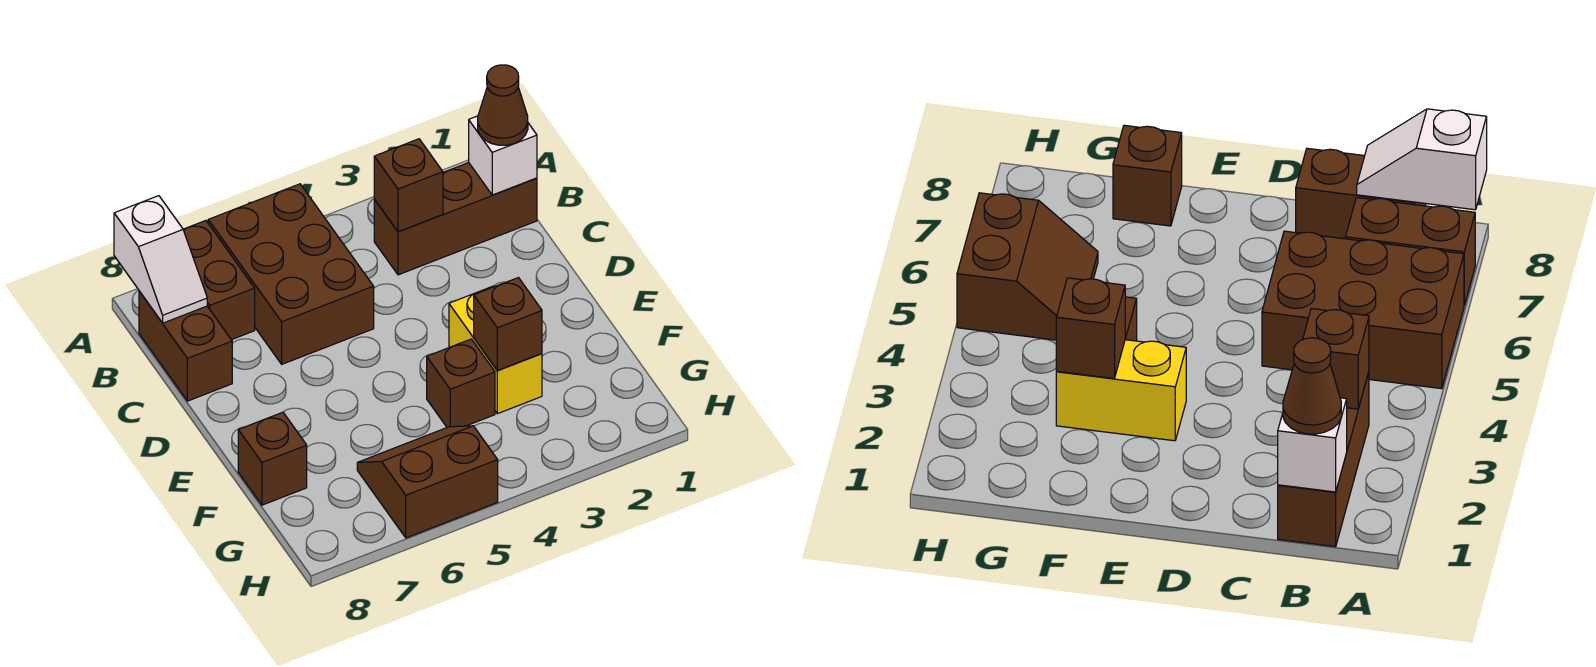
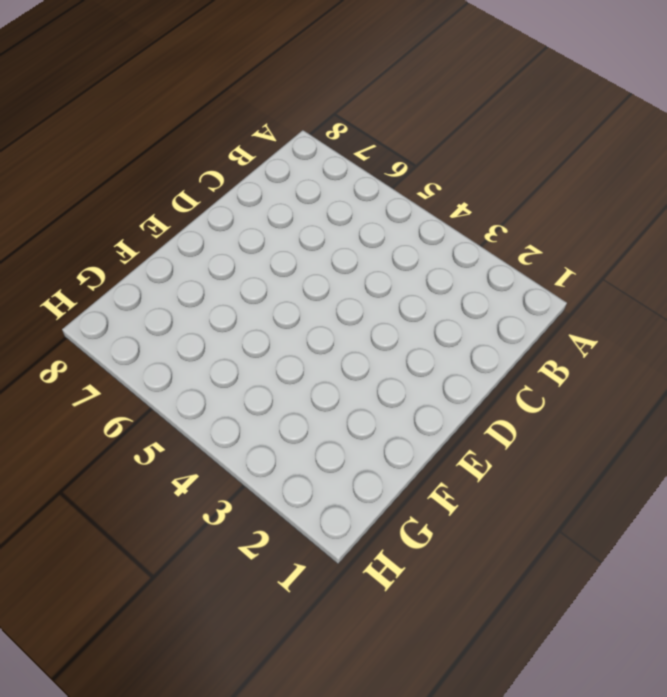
none -> brown brick A5:C6 level 1
none -> brown brick A7:B7 level 1
none -> brown brick B1:B3 level 1

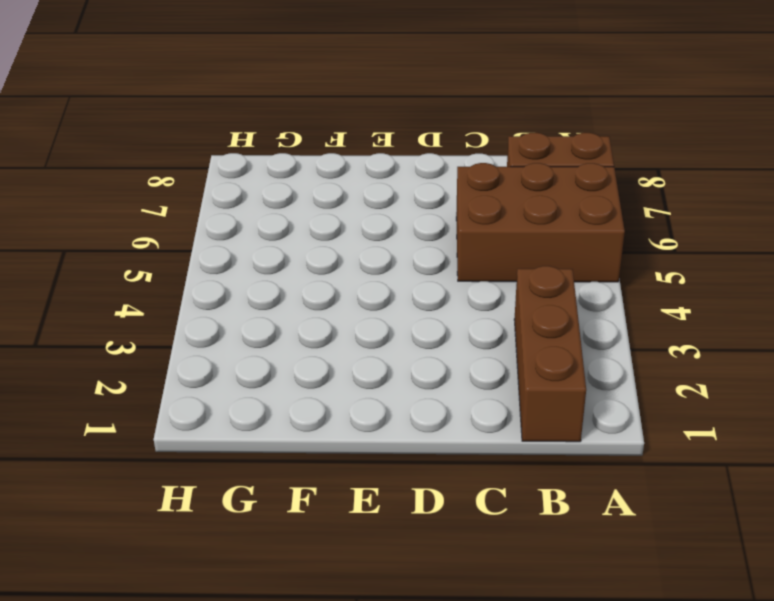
none -> brown brick B8:C8 level 1
none -> yellow brick E3:F3 level 1
none -> brown brick F4 level 1

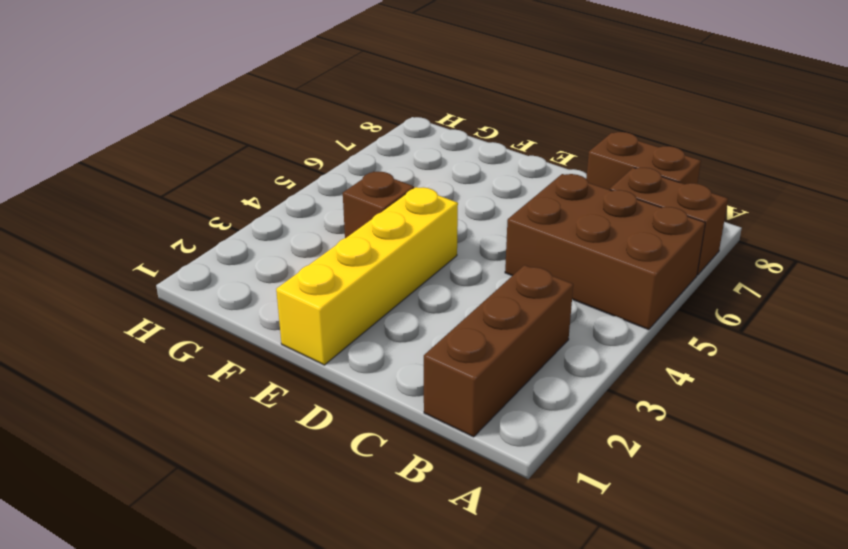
yellow brick E1:E4 level 1 -> yellow brick E3:F3 level 1
none -> brown brick F8 level 1
none -> brown slope G5:H6 level 1 top H
none -> white slope A8:B8 level 2 top A

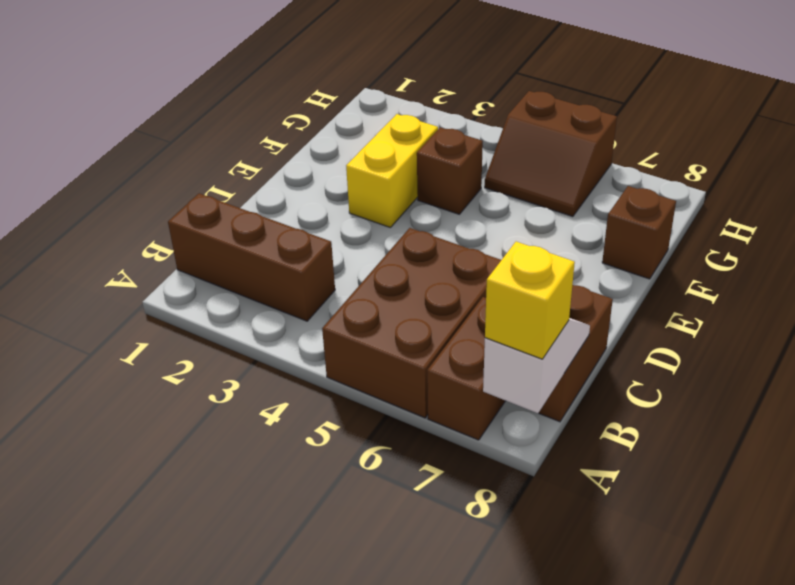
yellow brick A8 level 3 -> none
none -> white brick B1 level 2
none -> brown brick B3 level 2
none -> brown brick F3 level 2

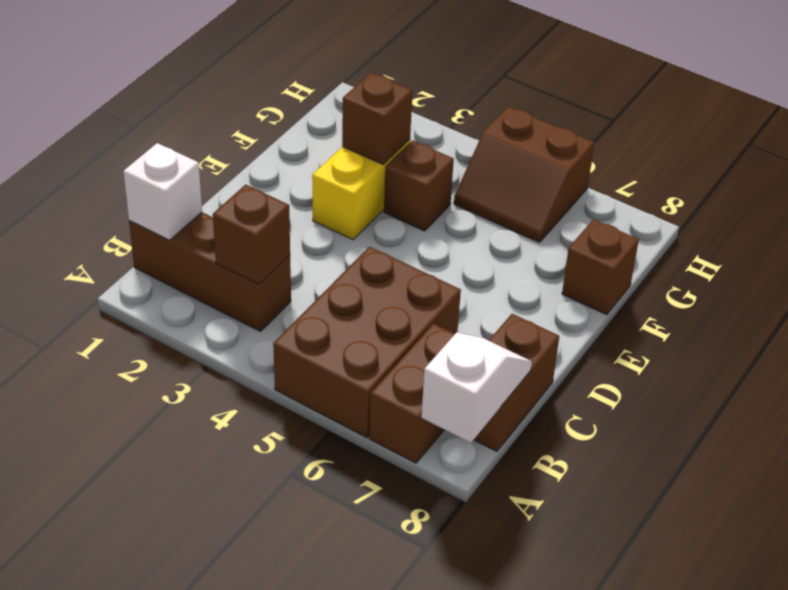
none -> brown cone B1 level 3

